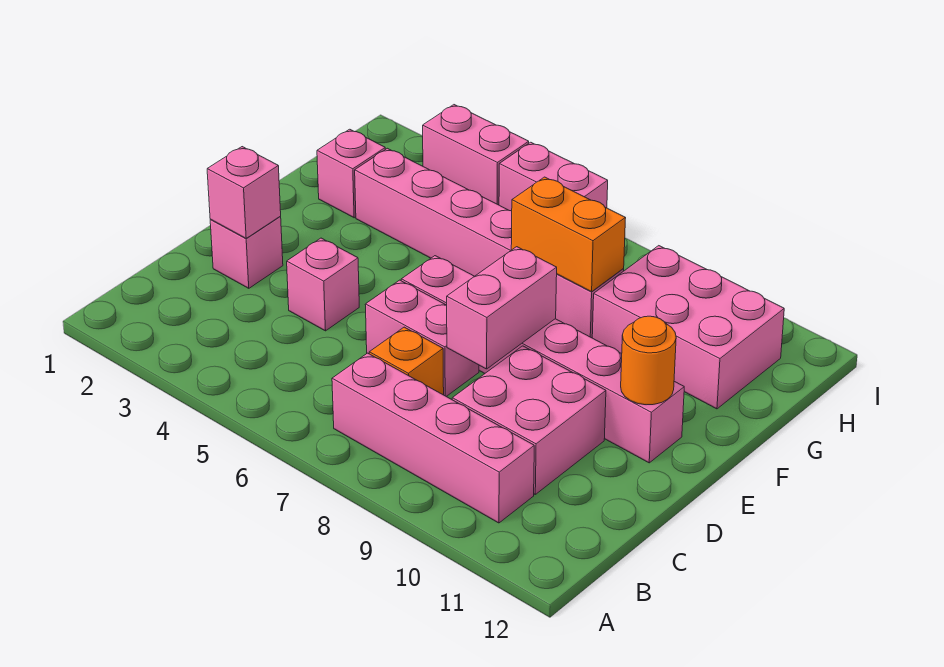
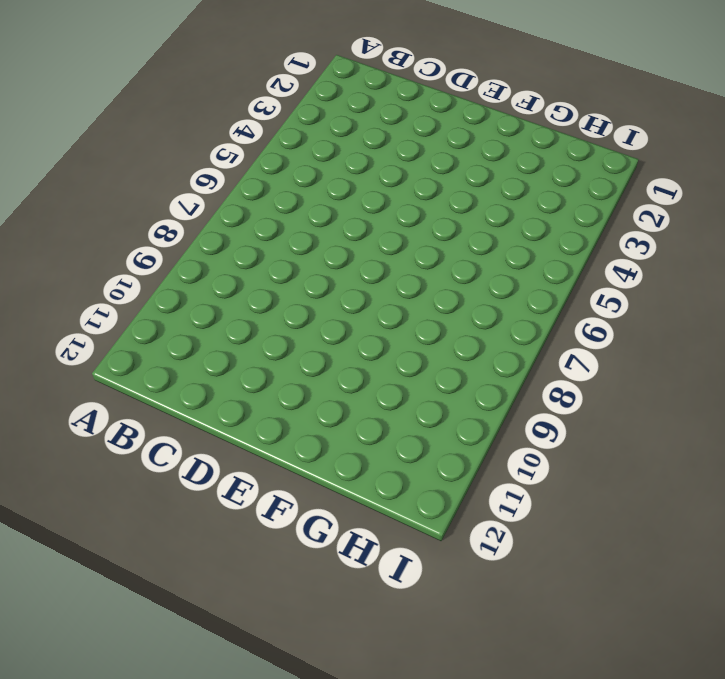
none -> pink brick B7:B10 level 1
none -> orange brick C7 level 1
none -> pink brick C9:D10 level 1

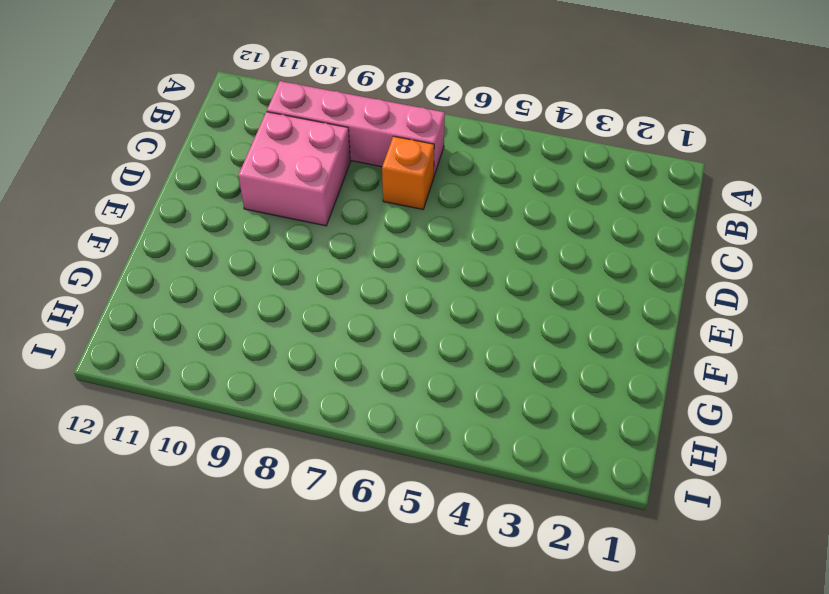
none -> pink brick D2 level 1
none -> pink brick D4 level 1
none -> pink brick D6:D7 level 1

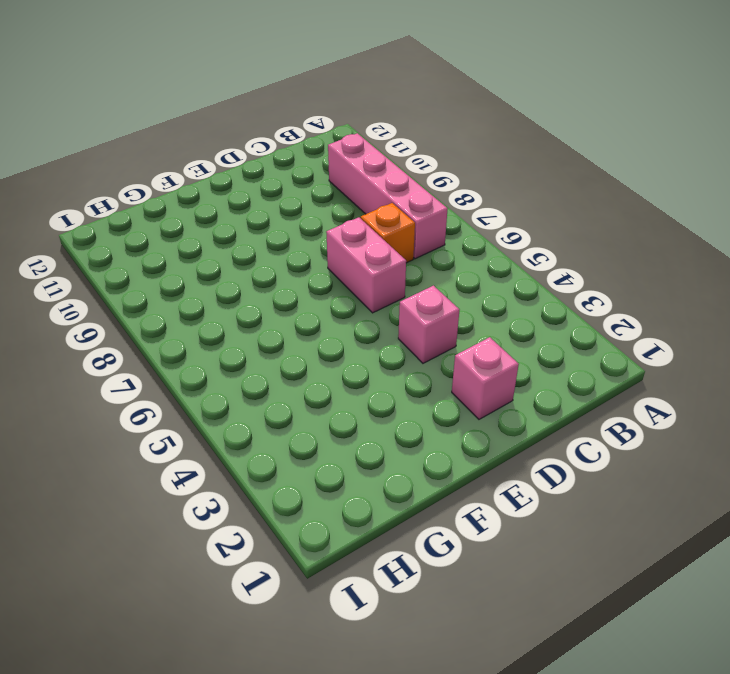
none -> pink brick C9:D10 level 1
none -> pink brick E6:E11 level 1
none -> pink brick G2 level 1

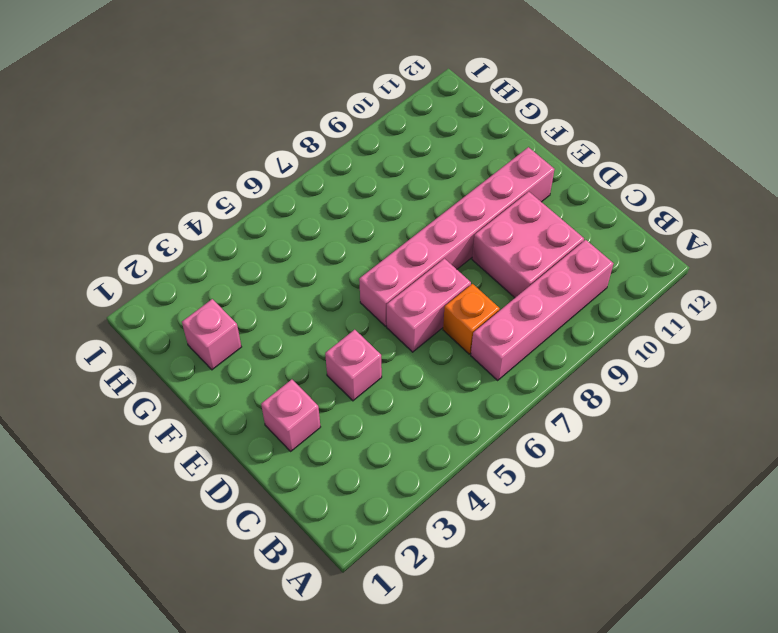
none -> pink brick G3:G8 level 1
none -> pink brick G9:H11 level 1
none -> pink brick I3:I4 level 1

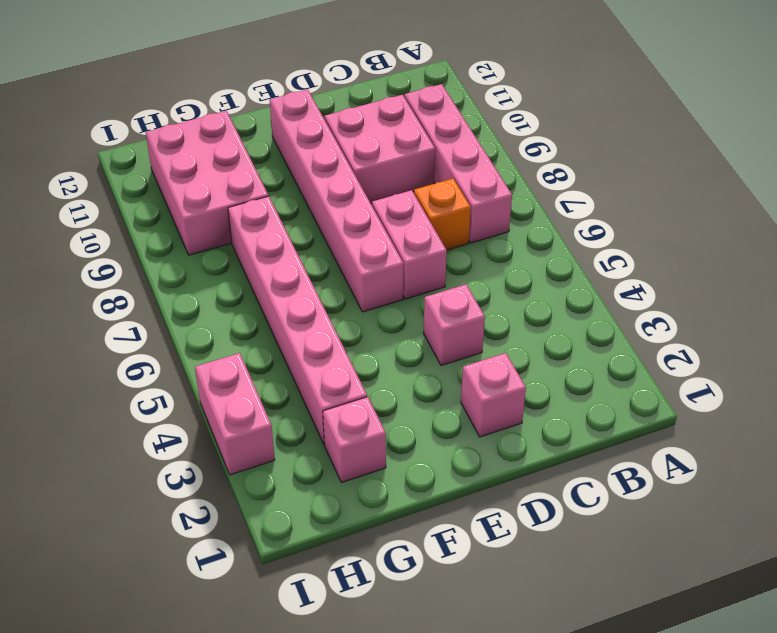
none -> pink brick I5:I6 level 1
none -> pink brick D2 level 2
none -> pink brick D8:E8 level 2

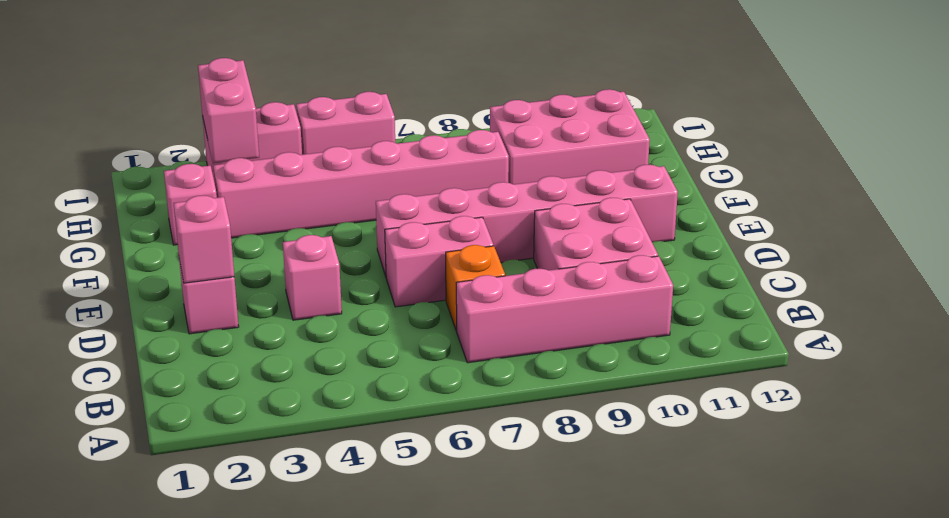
pink brick H3:I3 level 2 -> pink brick D8:E8 level 2
none -> orange round brick E11 level 2
none -> orange brick G7:G8 level 2

